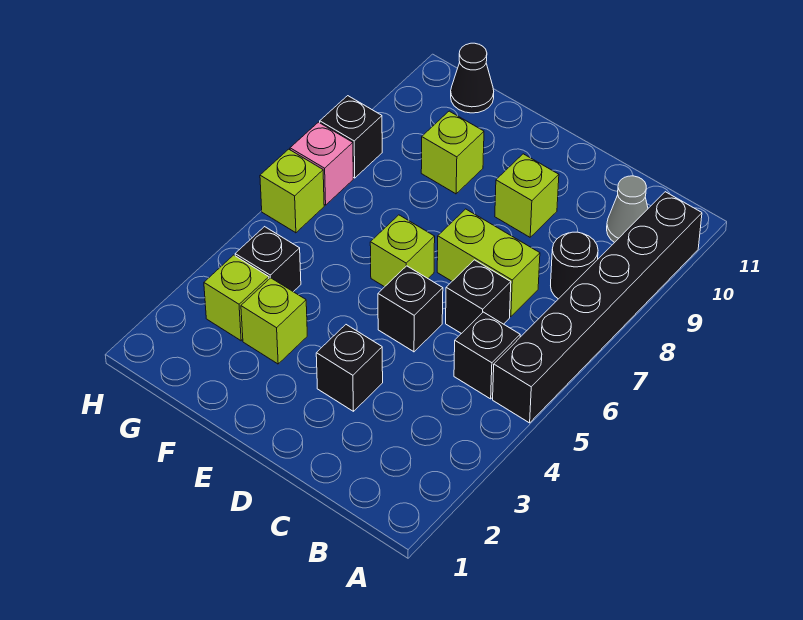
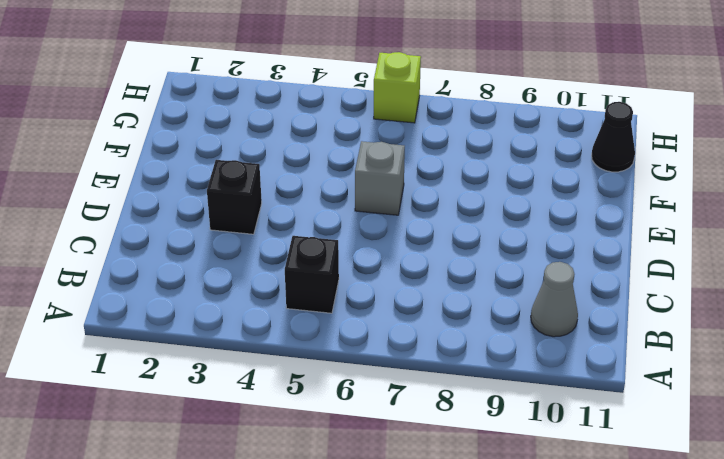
grey brick E6 level 1 -> lime brick E6 level 1
none -> black brick A5:A10 level 1
none -> black round brick B8 level 1
none -> black brick C6 level 1

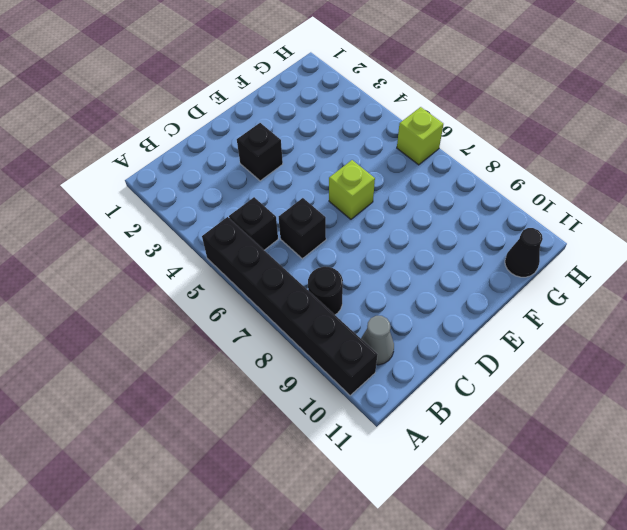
none -> lime brick C7:D7 level 1
none -> black brick D5 level 1
none -> lime brick D9 level 1

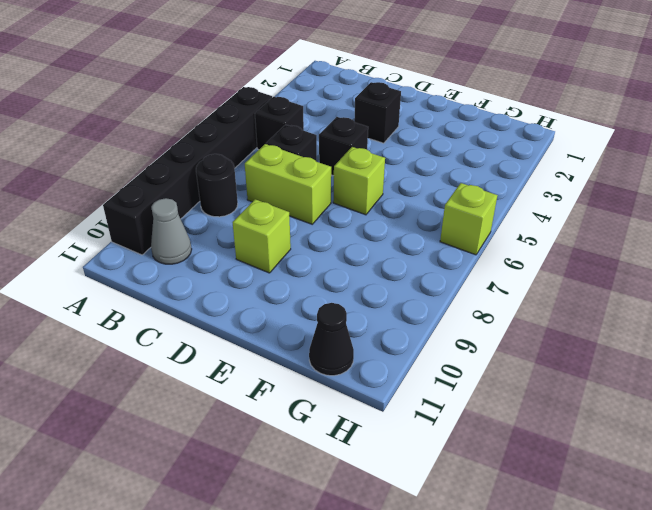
none -> lime brick F3 level 1
none -> lime brick F9 level 1
none -> lime brick G3 level 1

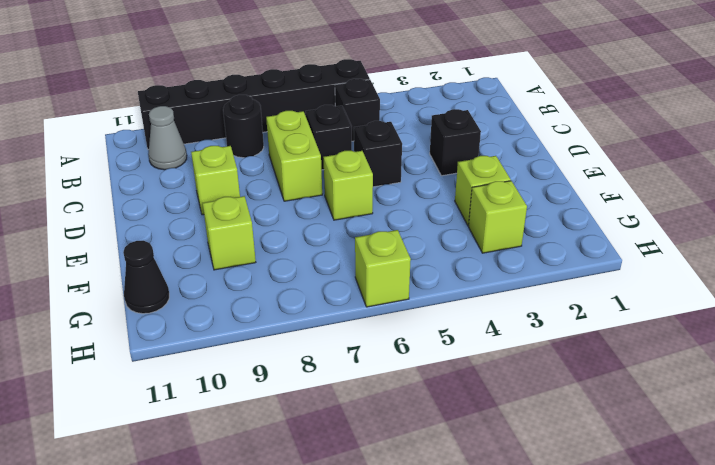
none -> black brick G4 level 1
none -> pink brick H7 level 1
none -> black brick H8 level 1

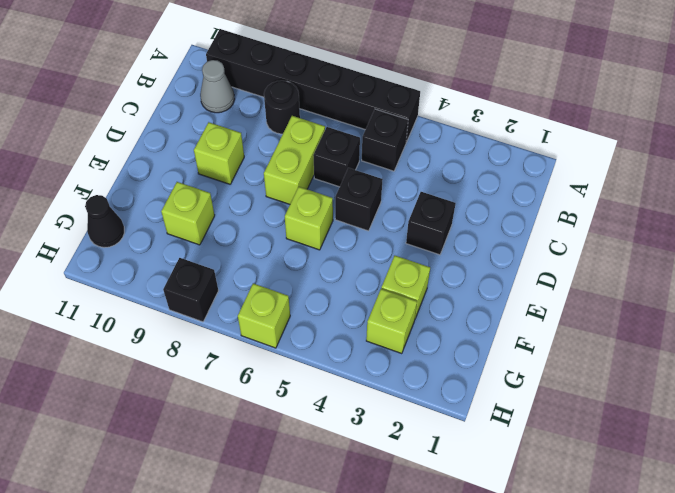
none -> black brick G4 level 1
none -> pink brick H7 level 1

